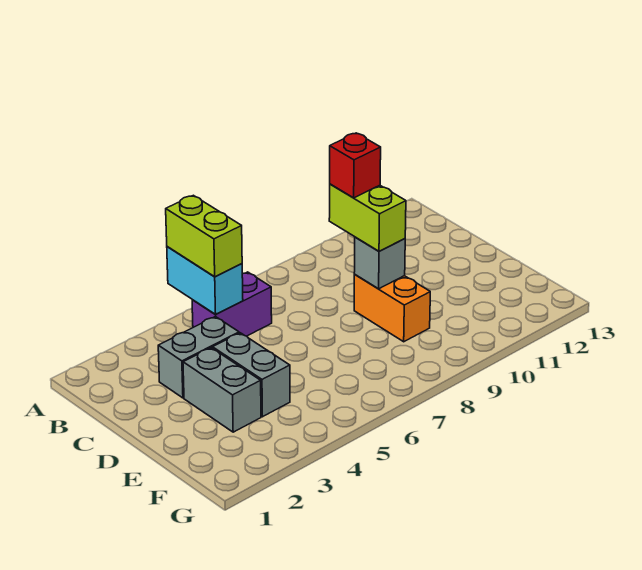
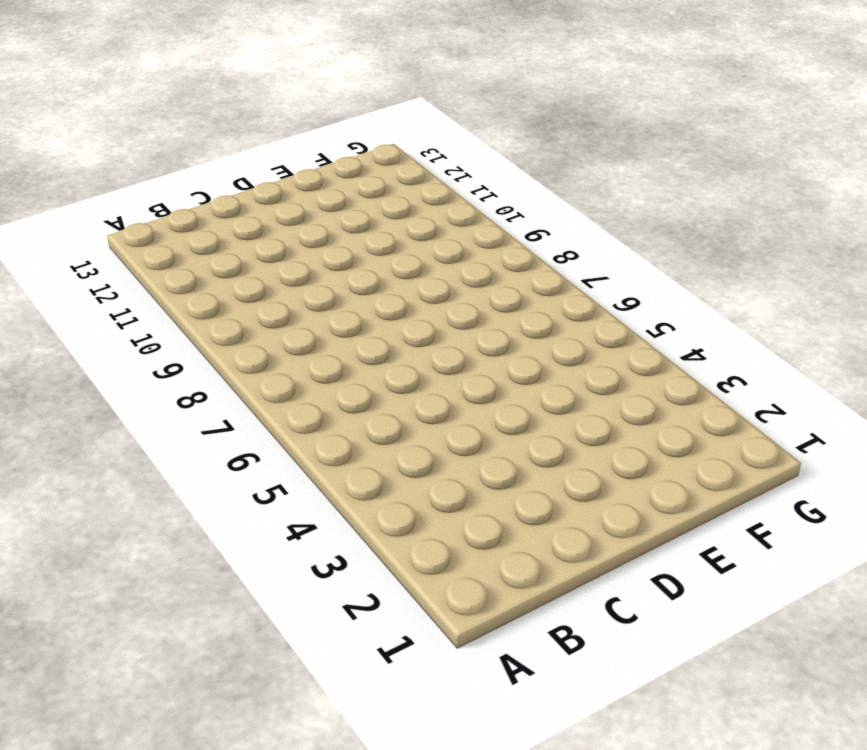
none -> purple brick B5:B6 level 1
none -> grey brick C3:C4 level 1

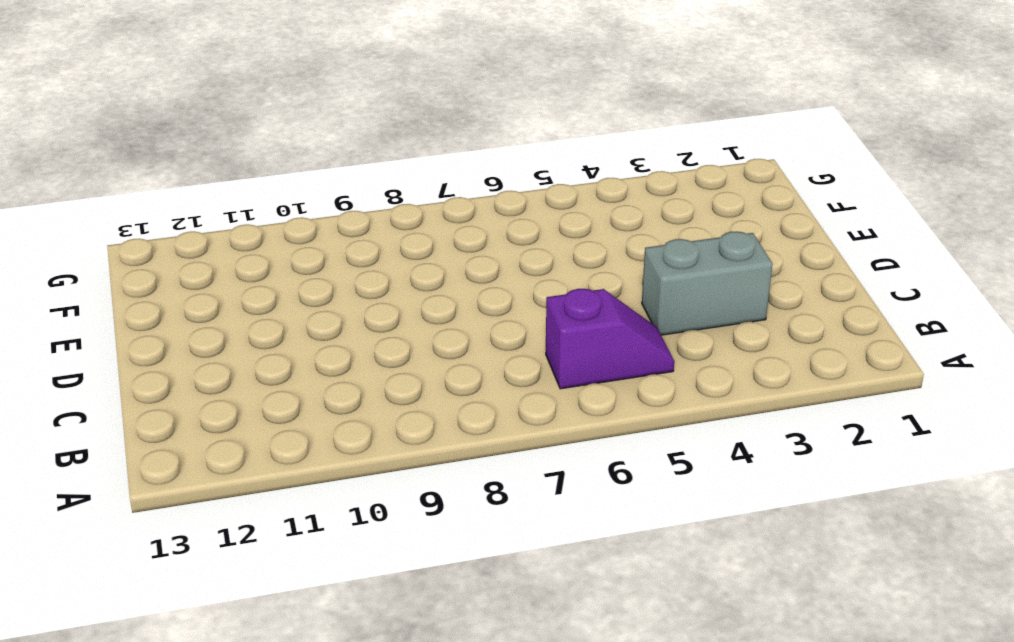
purple slope B5:B6 level 1 top 6 -> purple brick B5:B6 level 1
none -> grey brick D3:E3 level 1
none -> grey brick D4:E4 level 1

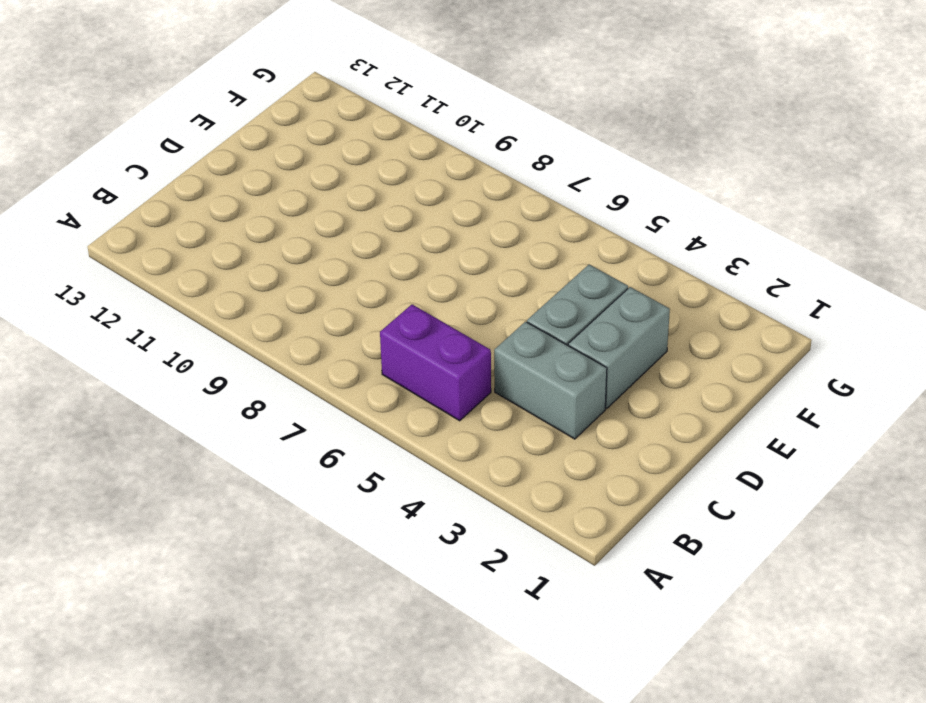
none -> orange brick D9:E9 level 1
none -> cyan brick A5:B5 level 2

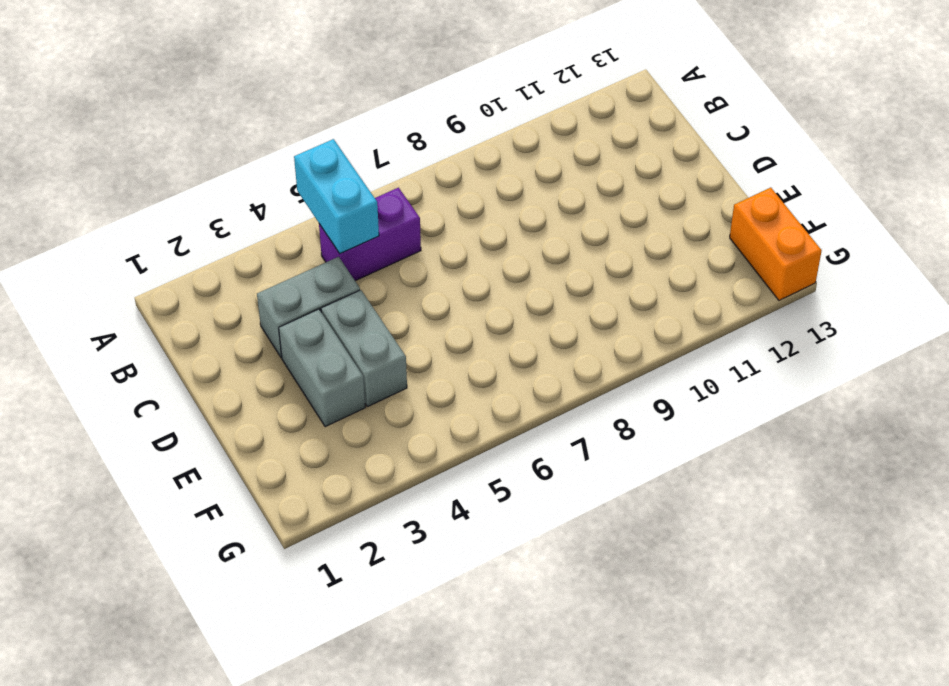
orange brick F13:G13 level 1 -> orange brick D9:E9 level 1
none -> grey brick D9 level 2
none -> lime brick A5:B5 level 3

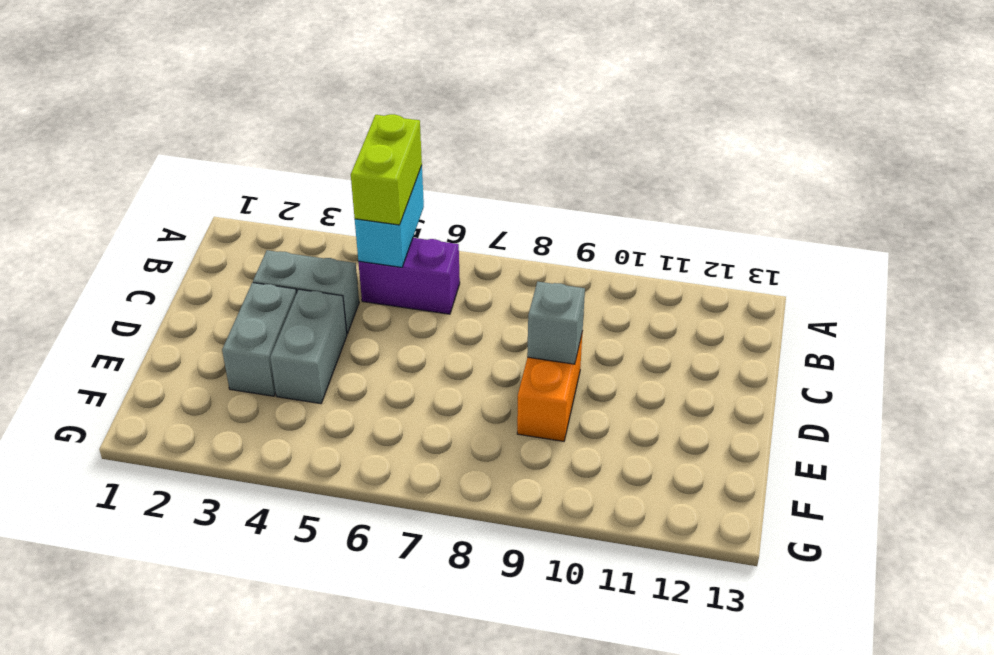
none -> lime brick C9:D9 level 3
none -> red brick C9 level 4

